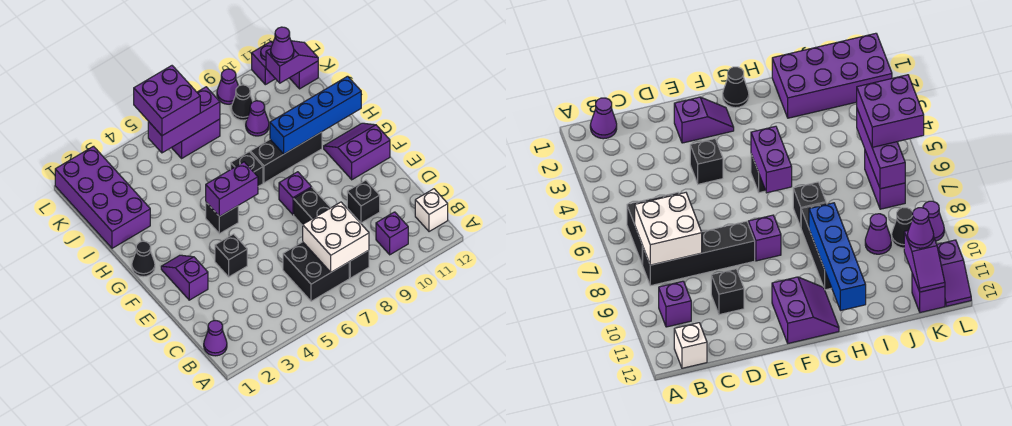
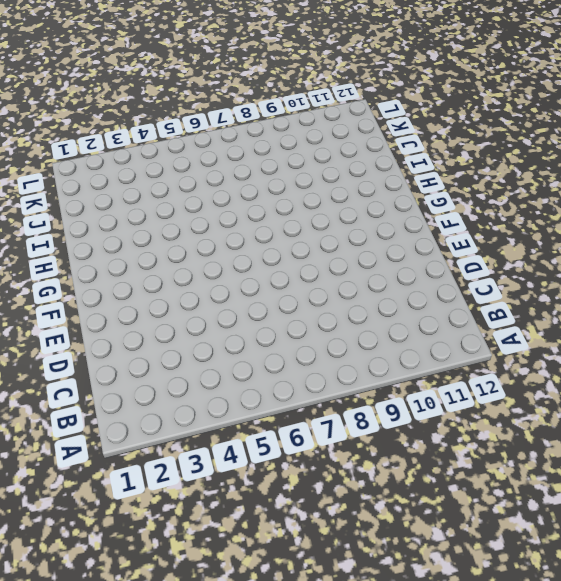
none -> purple cone B1 level 1
none -> black brick B6:C7 level 1
none -> black brick B8:E8 level 1

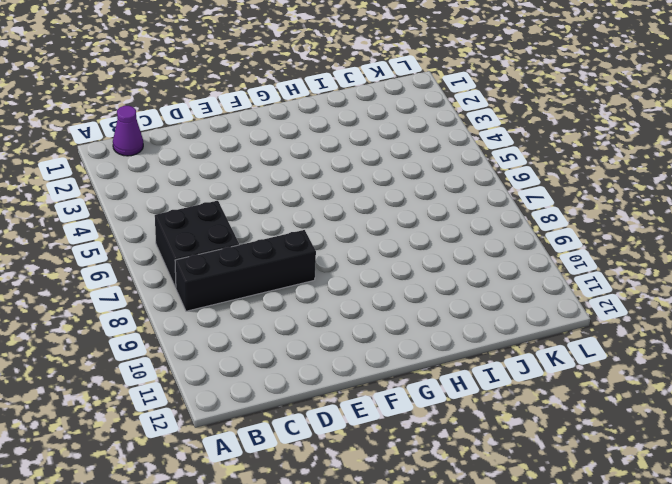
none -> purple brick B10 level 1
none -> white brick B12 level 1
none -> black brick D10 level 1

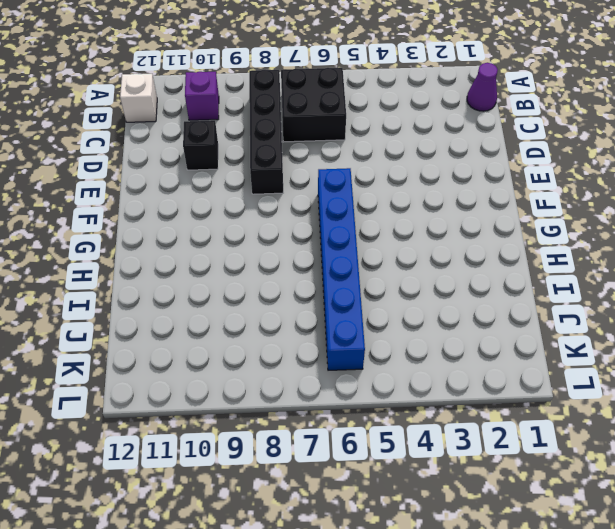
blue brick F6:K6 level 1 -> purple brick K6:K7 level 1
none -> purple slope E2:F2 level 1 top E
none -> black brick E4 level 1
none -> purple brick F8 level 1

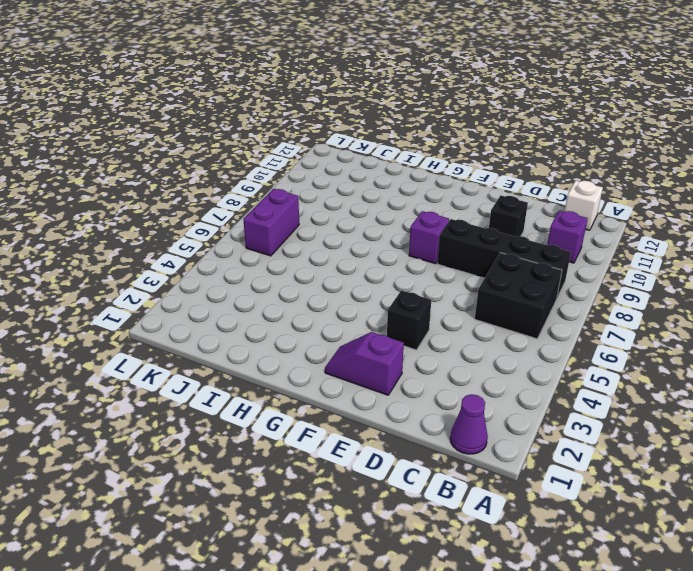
none -> purple slope F11:G12 level 1 top F
none -> black cone G1 level 1
none -> black brick G5 level 1

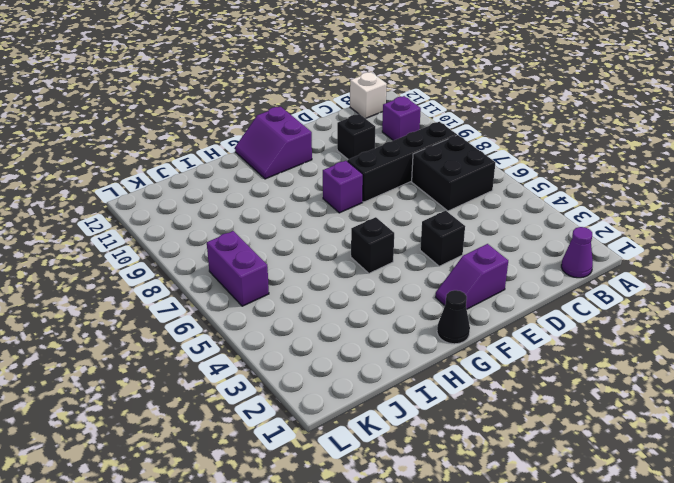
none -> black brick H7 level 1
none -> black brick H8:H10 level 1
none -> purple brick I1:L2 level 1

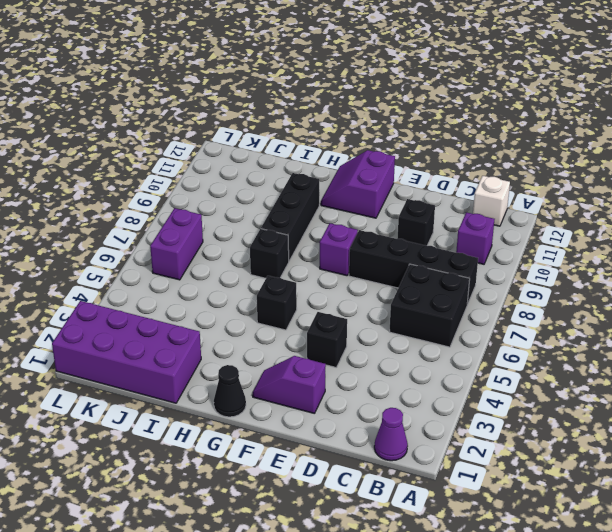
none -> purple cone J9 level 1
none -> black cone K9 level 1
none -> purple brick K12 level 1

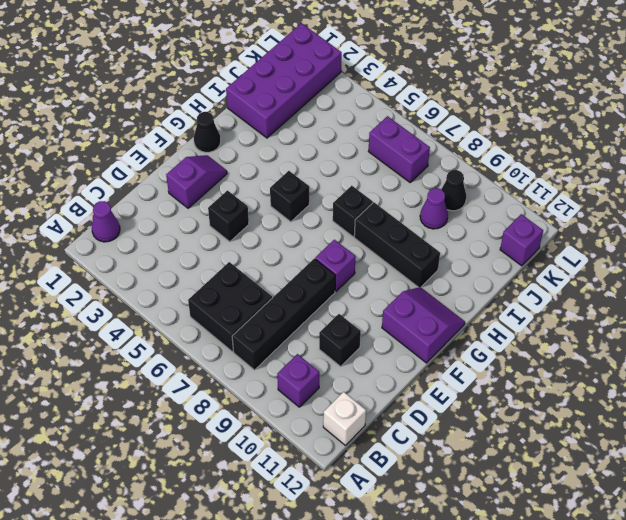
none -> purple cone L9 level 1
none -> purple slope L11:L12 level 1 top 11
none -> white brick B7:C8 level 2

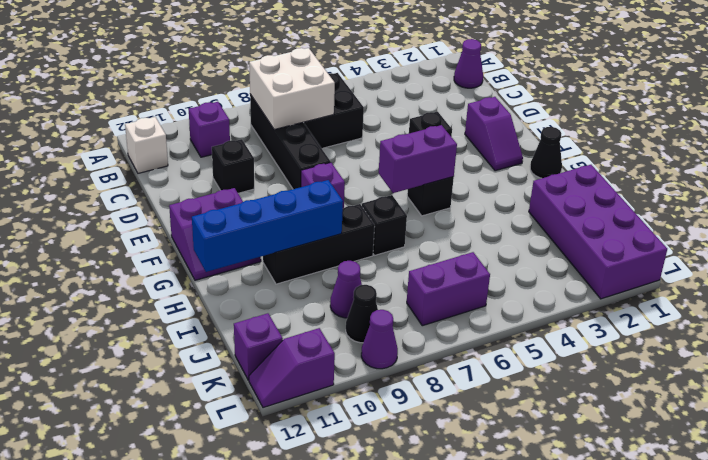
none -> purple brick K5:K7 level 2
none -> purple slope K11:K12 level 2 top 11
none -> purple brick K5:L6 level 3

